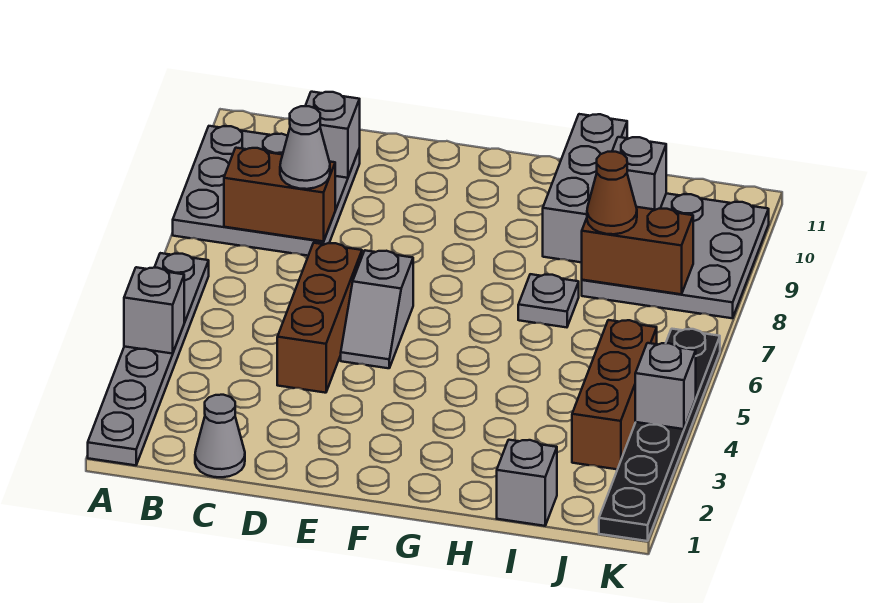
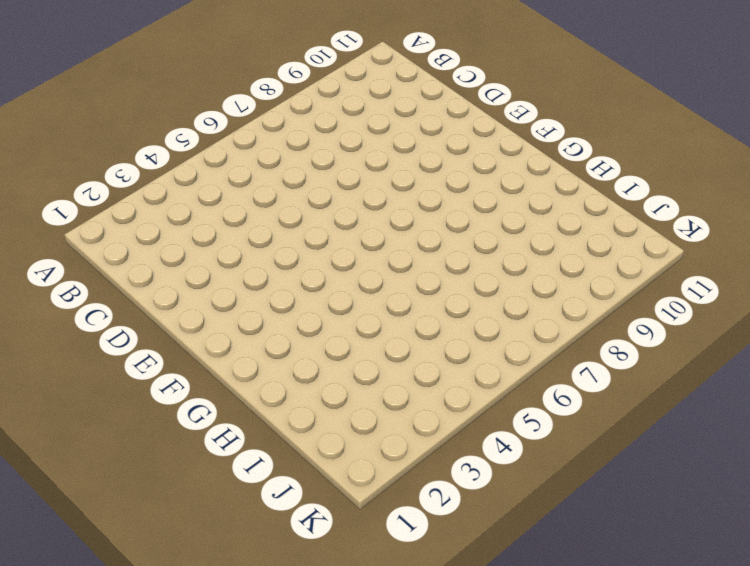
none -> grey plate A1:A6 level 1
none -> grey plate A8:C10 level 1
none -> grey cone C1 level 1

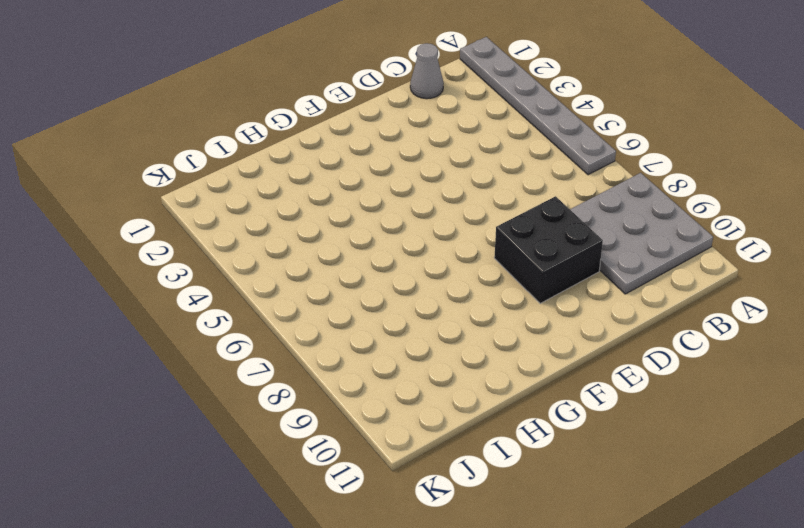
black brick D8:E9 level 1 -> none
none -> brown brick D4:D6 level 1
none -> grey slope E5:E6 level 1 top 6
none -> grey plate H7 level 1

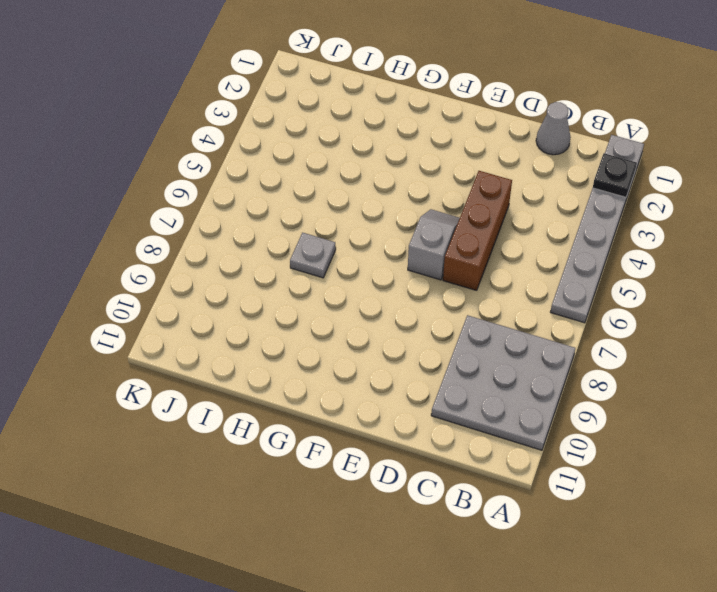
black plate A2 level 2 -> none
none -> grey brick H9:H11 level 1
none -> grey brick I1 level 1
none -> grey plate I8:K10 level 1

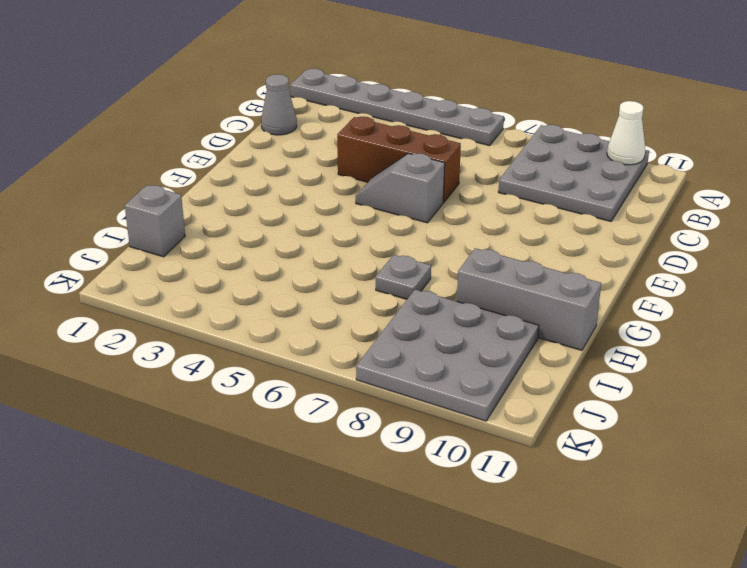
white cone A10 level 2 -> none
none -> brown brick J3:J5 level 1
none -> black plate K1:K6 level 1
none -> grey brick A4 level 2

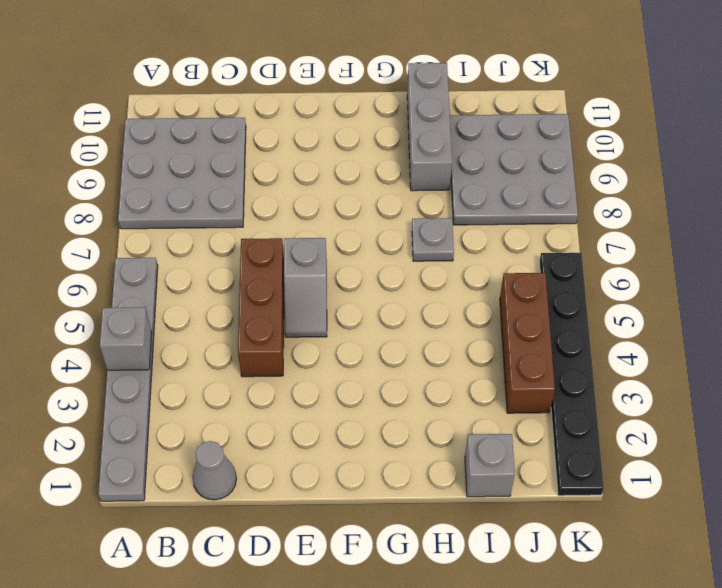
none -> brown brick B8:C8 level 2
none -> grey brick C10 level 2
none -> brown brick I8:J8 level 2

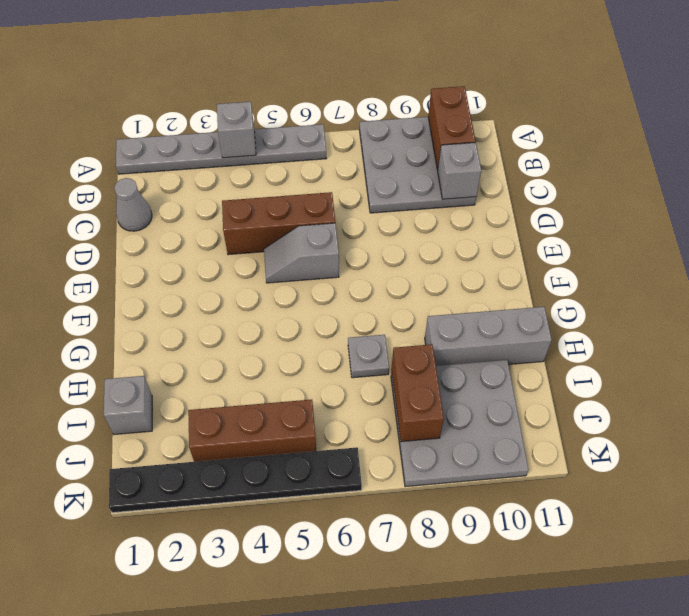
brown brick A10:B10 level 2 -> brown brick B8:C8 level 2
none -> grey brick I10 level 2
none -> grey brick K4 level 2
none -> grey cone C8 level 3

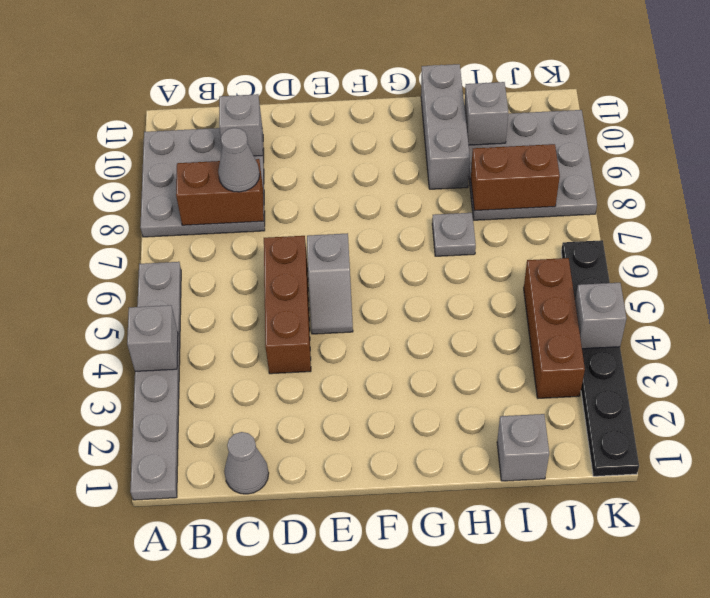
none -> brown cone I8 level 3

